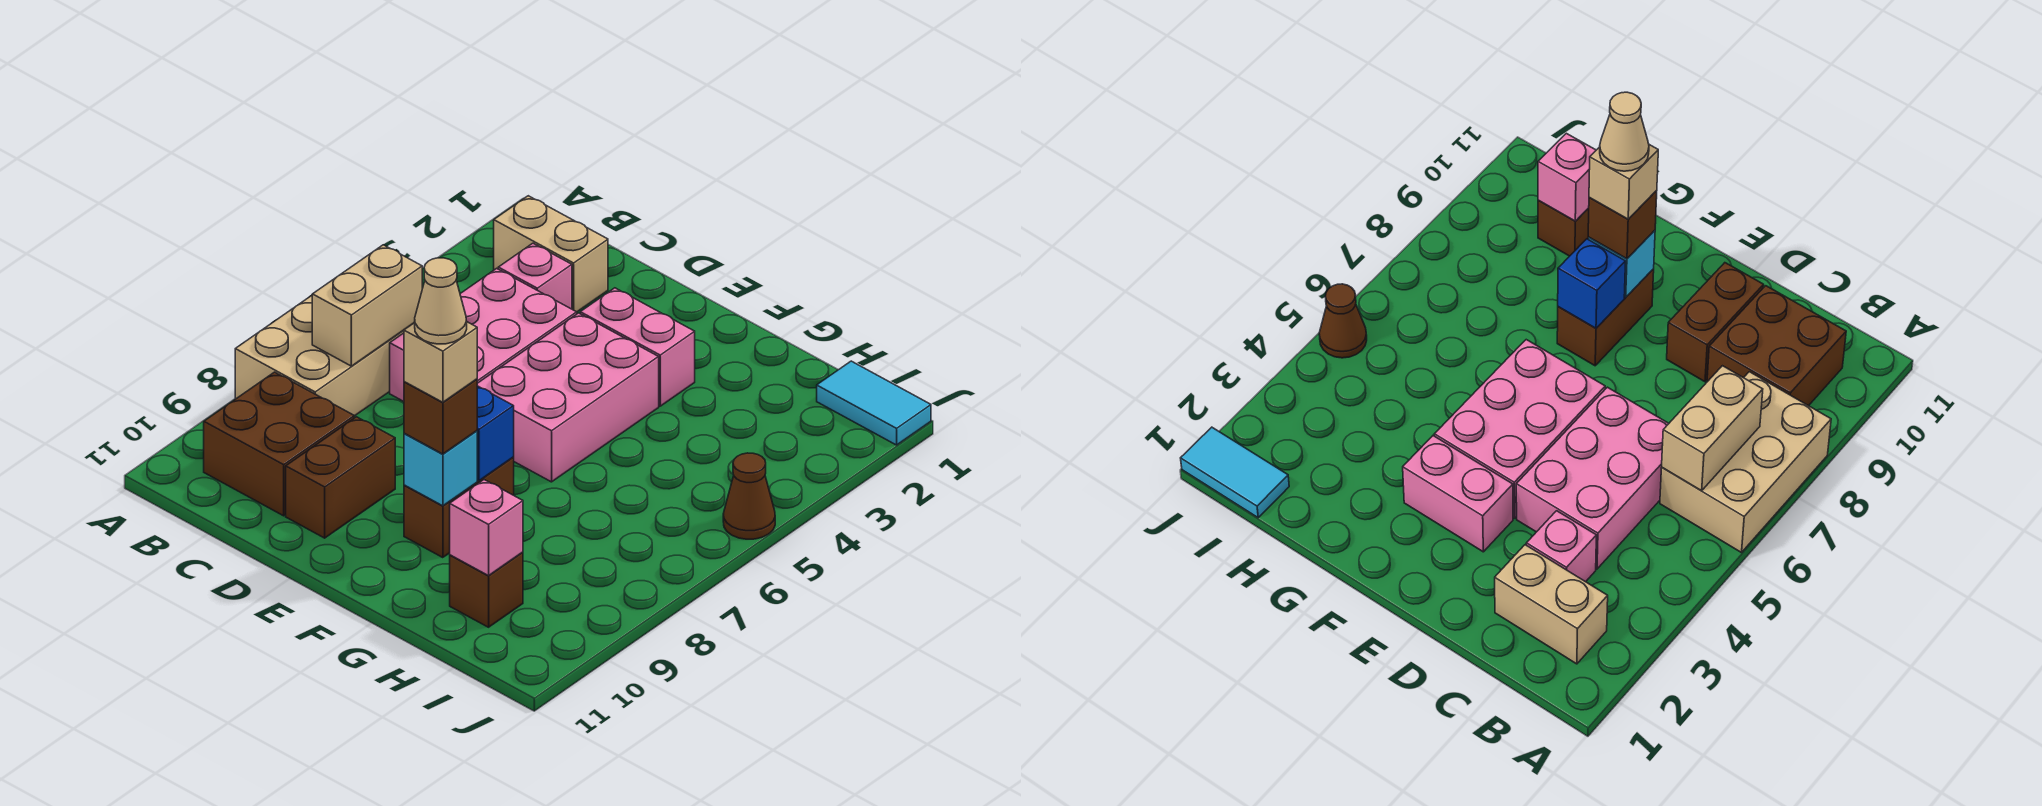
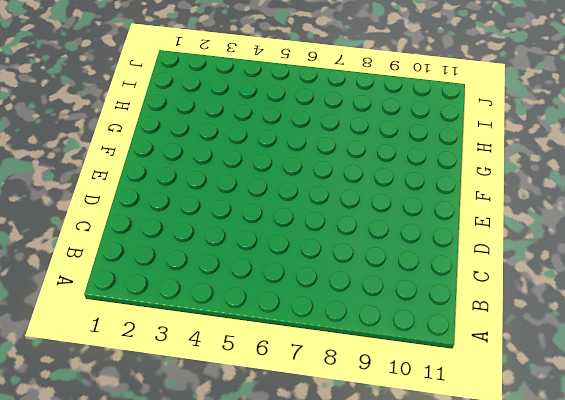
none -> tan brick A6:B8 level 1
none -> tan brick B2:C2 level 1
none -> brown brick B9:C10 level 1

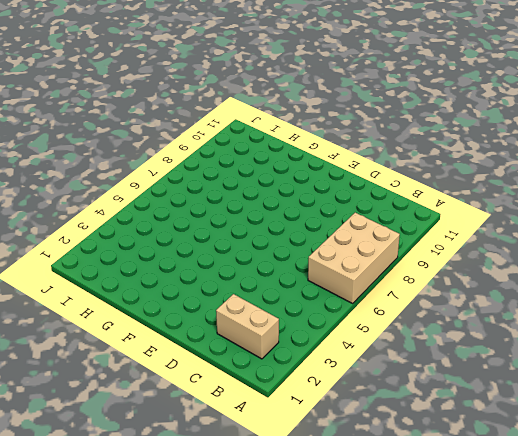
none -> brown brick B9:C10 level 1
none -> pink brick C3 level 1
none -> pink brick C4:D6 level 1

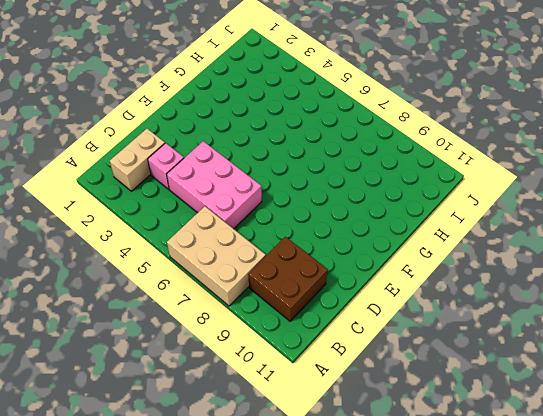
none -> brown brick D9:D10 level 1
none -> pink brick E3:F3 level 1
none -> pink brick E4:F6 level 1

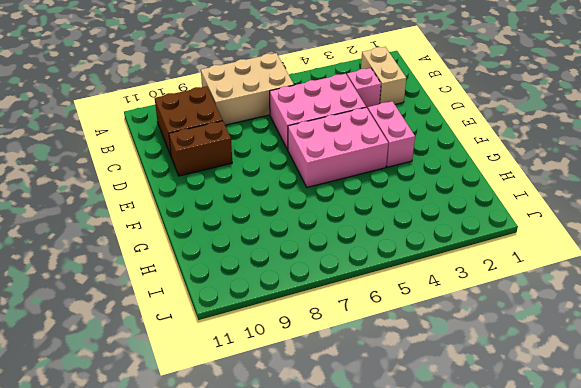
none -> brown brick F8:F9 level 1
none -> brown brick H10 level 1
none -> cyan tile I1:J1 level 1

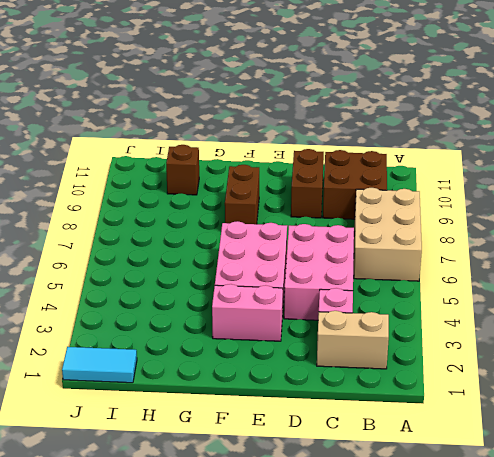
none -> brown cone J5 level 1
none -> tan brick B6:B7 level 2
none -> blue brick F8 level 2

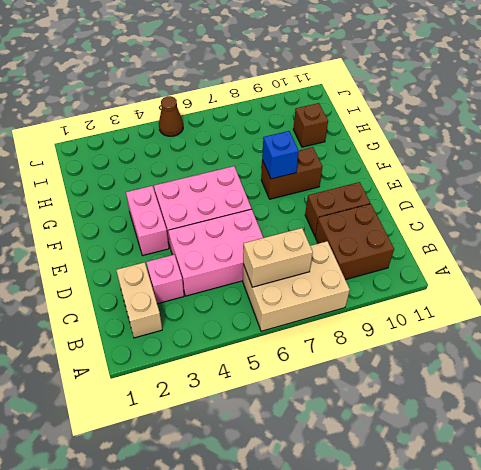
none -> cyan tile I1:J1 level 1
none -> cyan brick F9 level 2
none -> pink brick H10 level 2

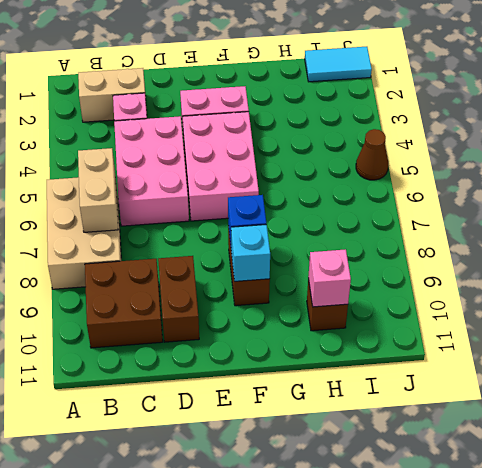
none -> brown brick F9 level 3
none -> tan brick F9 level 4
none -> tan cone F9 level 5

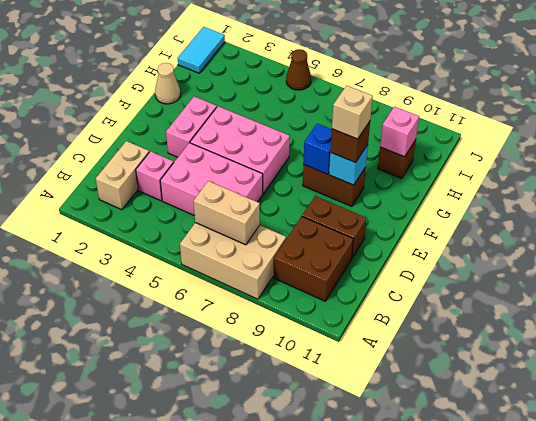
tan cone G1 level 1 -> tan cone F9 level 5

